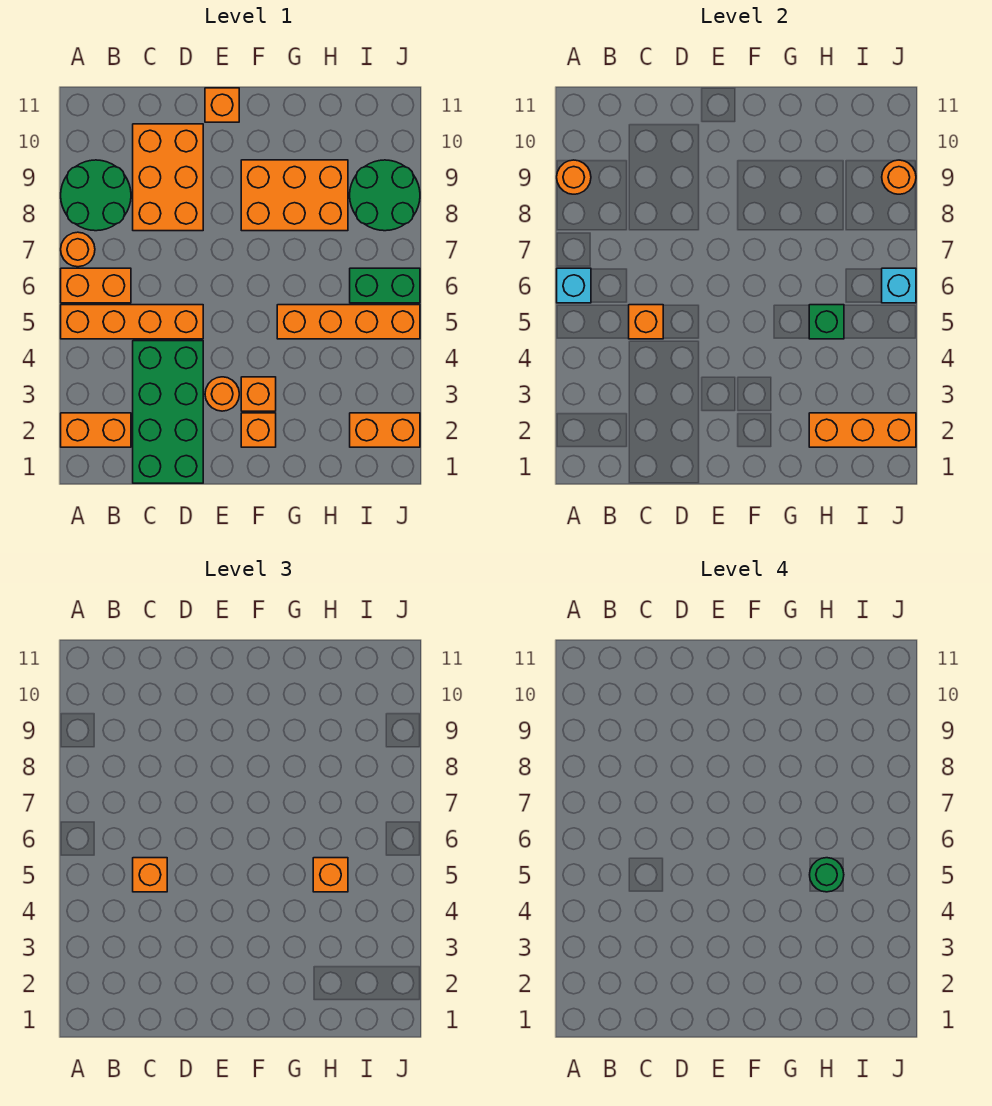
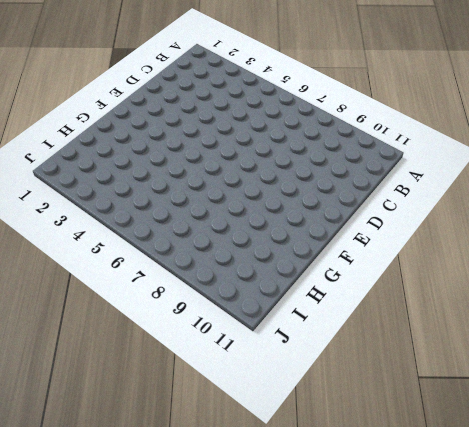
none -> orange brick A2:B2 level 1
none -> orange brick A5:D5 level 1
none -> orange brick A6:B6 level 1

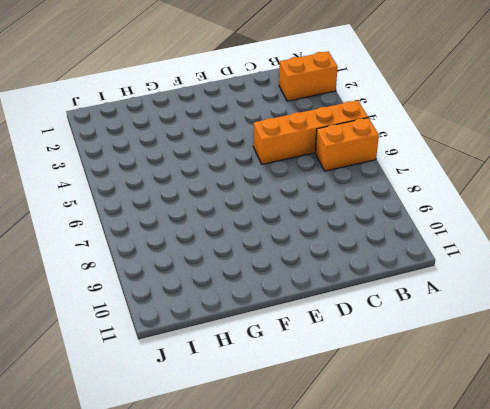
none -> orange round brick A7 level 1
none -> green round brick A8:B9 level 1
none -> green brick C1:D4 level 1

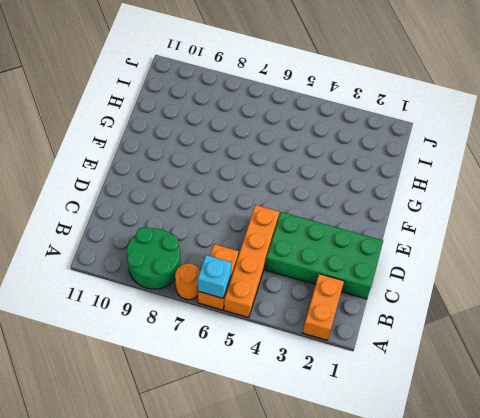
none -> orange brick C8:D10 level 1
none -> orange round brick E3 level 1
none -> orange brick E11 level 1

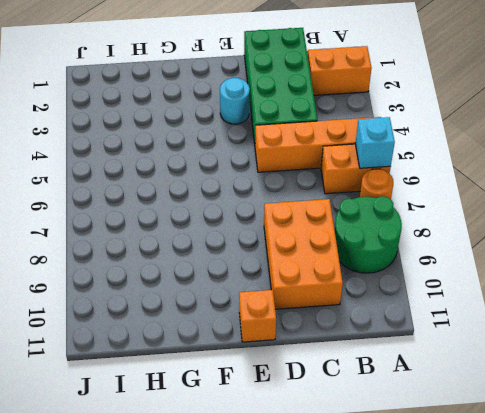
cyan round brick E3 level 1 -> orange round brick E3 level 1
none -> orange brick F2 level 1
none -> orange brick F3 level 1
none -> orange brick F8:H9 level 1

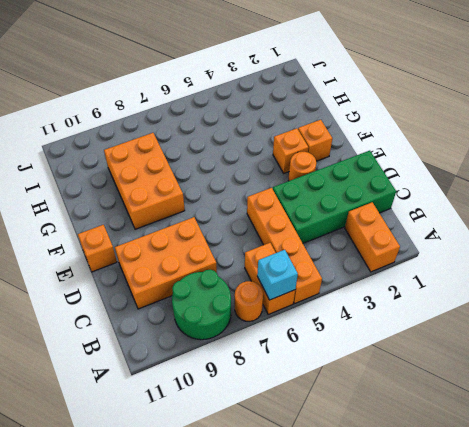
none -> orange brick G5:J5 level 1
none -> orange brick I2:J2 level 1
none -> green brick I6:J6 level 1

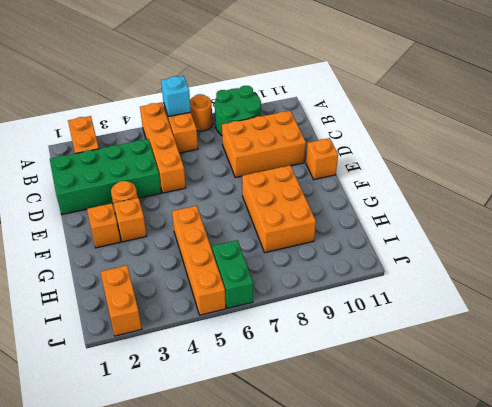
none -> green round brick I8:J9 level 1
none -> orange round brick A9 level 2
none -> orange brick C5 level 2

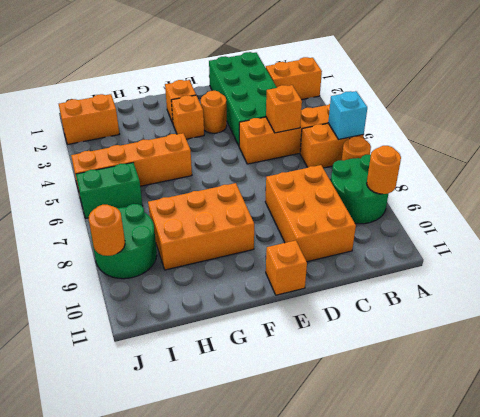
none -> orange brick H2:J2 level 2
none -> green brick H5 level 2
none -> cyan brick J6 level 2

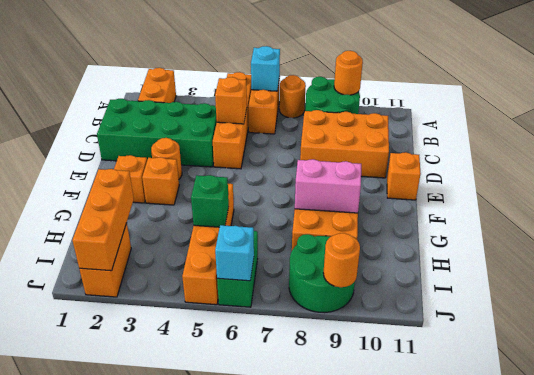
pink brick G8:G9 level 2 -> none
none -> orange brick C5 level 3
none -> orange brick H5 level 3
none -> green round brick H5 level 4

